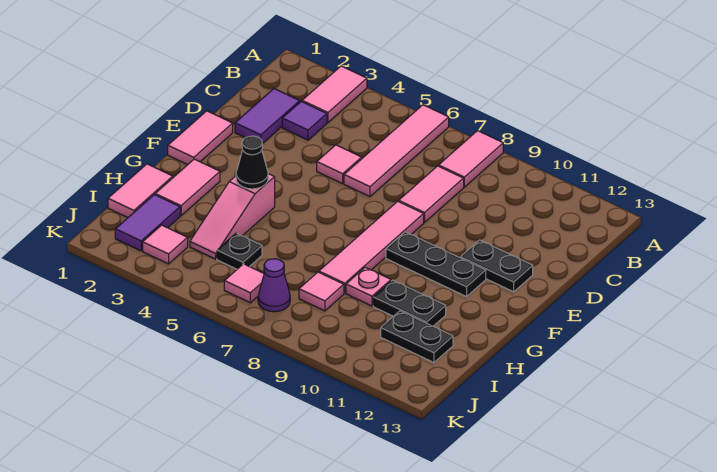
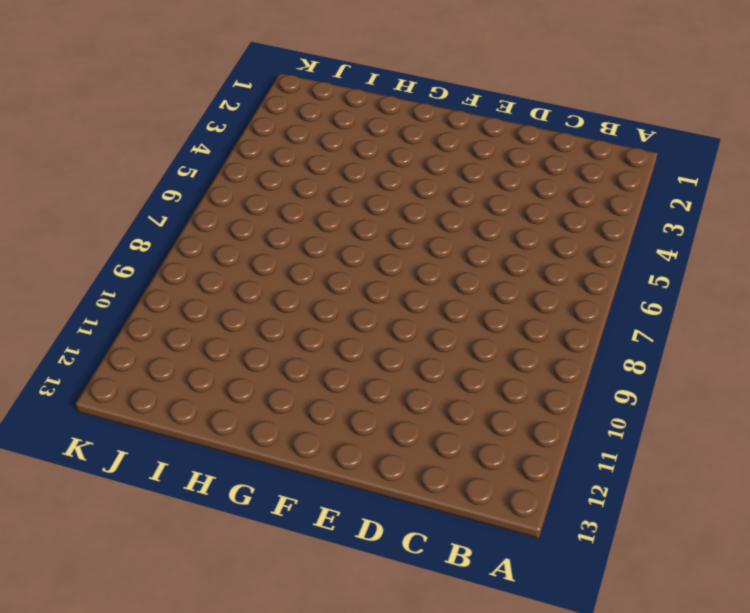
none -> pink tile A3:B3 level 1
none -> pink tile A6:D6 level 1
none -> pink tile A8:B8 level 1

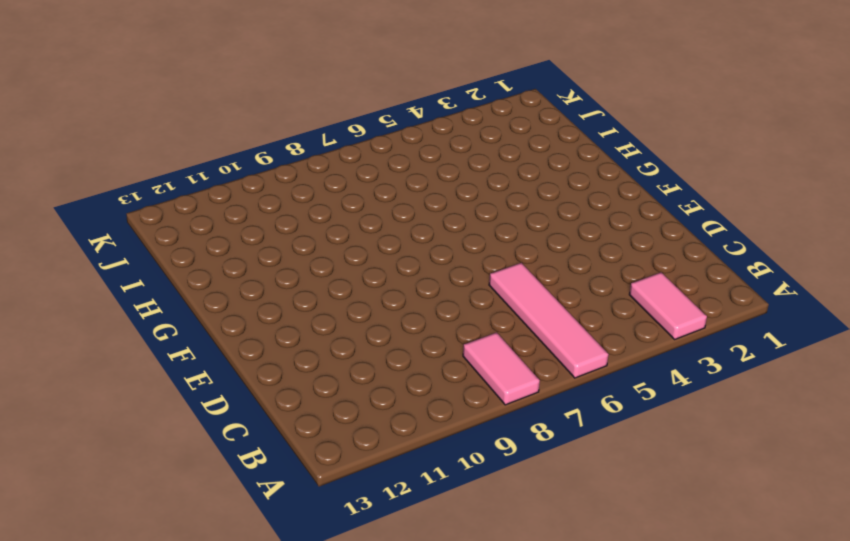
none -> purple tile C2:D2 level 1
none -> purple tile C3 level 1
none -> pink tile C8:D8 level 1

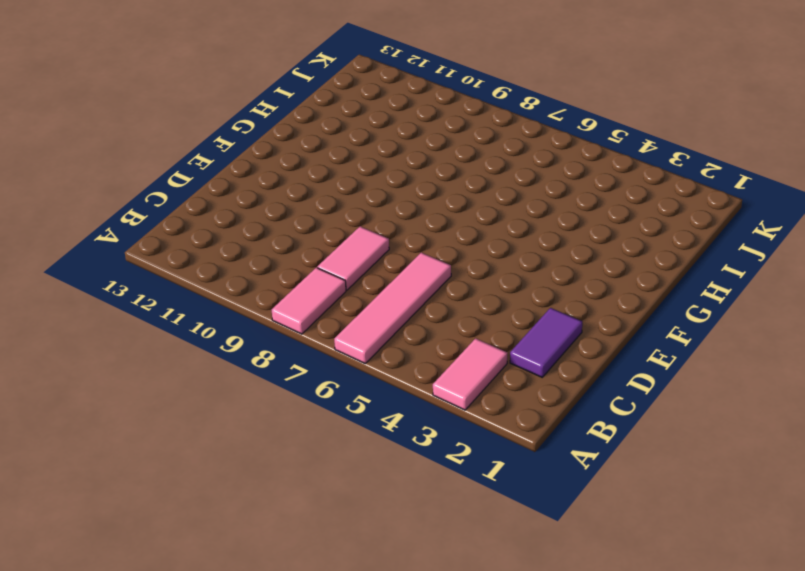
none -> purple tile C3 level 1
none -> pink tile D5 level 1
none -> pink tile E1:F1 level 1

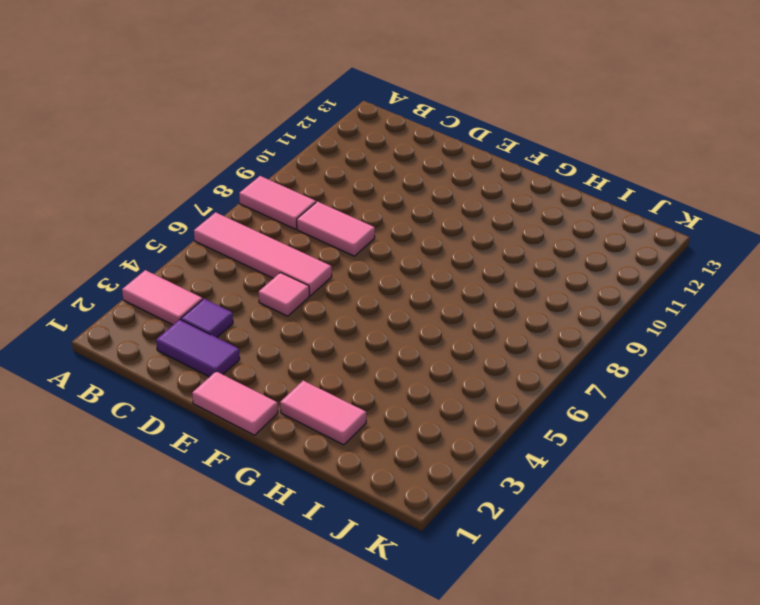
none -> pink tile E8:H8 level 1
none -> black plate E11:E12 level 1
none -> black plate F9:F11 level 1

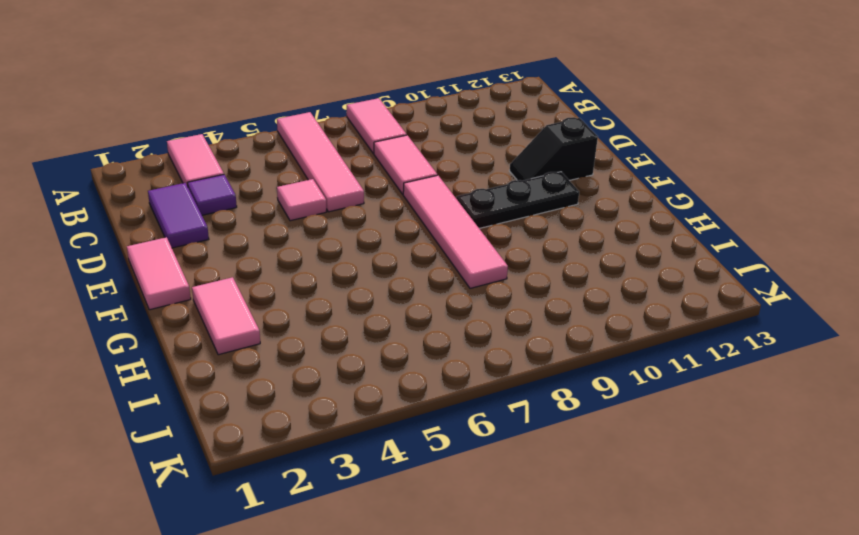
black slope E11:E12 level 1 top 12 -> black plate E11:E12 level 1
none -> pink slope G4:I4 level 1 top G
none -> pink tile H1:I1 level 1
none -> pink plate H9 level 1

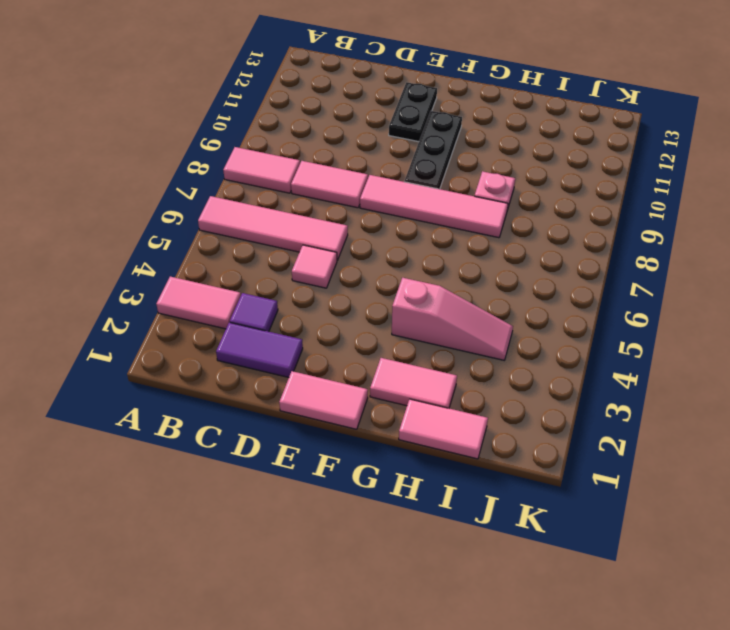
none -> black plate H10:H11 level 1
none -> purple tile I2:J2 level 1
none -> black plate I5 level 1

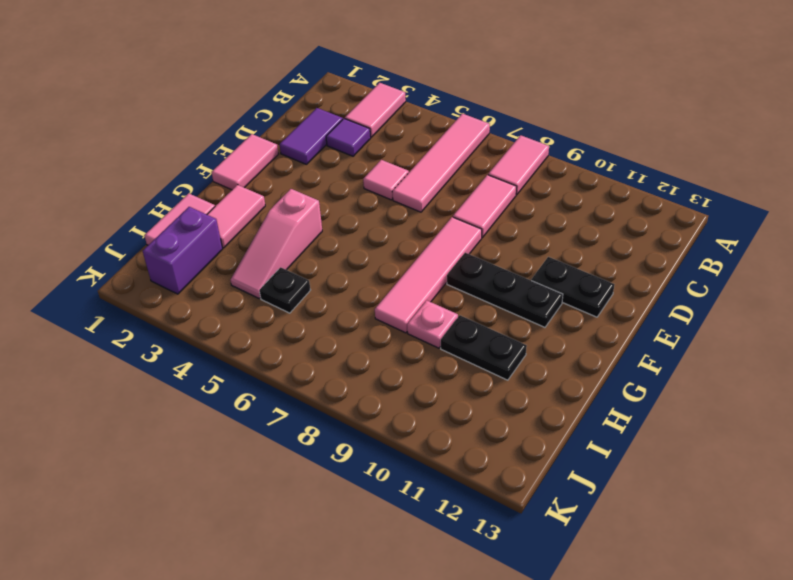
purple brick I2:J2 level 1 -> purple tile I2:J2 level 1
none -> pink tile I8 level 1
none -> black plate I11:I12 level 1
none -> pink tile J3 level 1

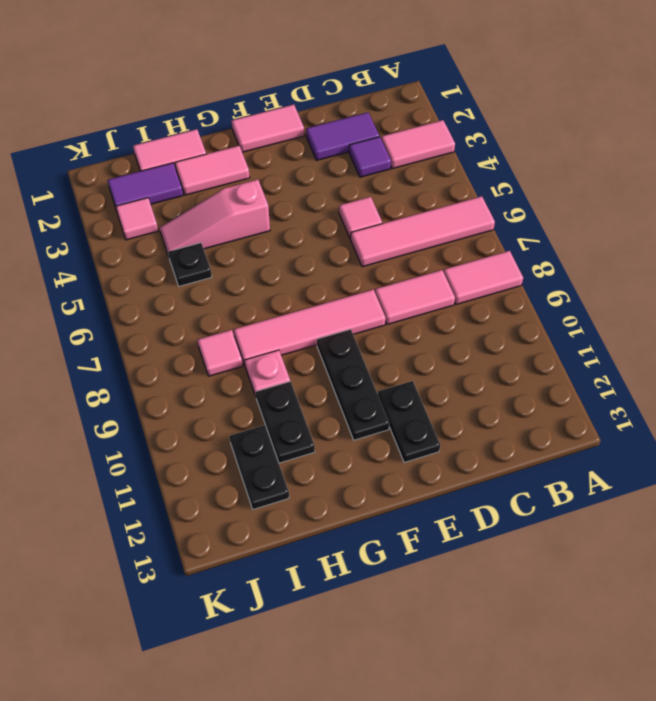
none -> pink tile J6 level 1
none -> purple cone J7 level 1
none -> black cone G4 level 2

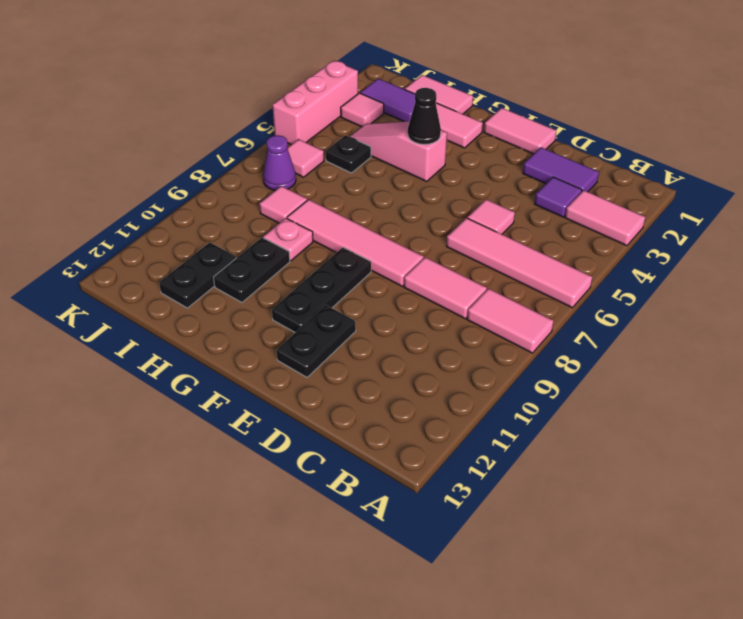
pink brick K3:K5 level 1 -> none

